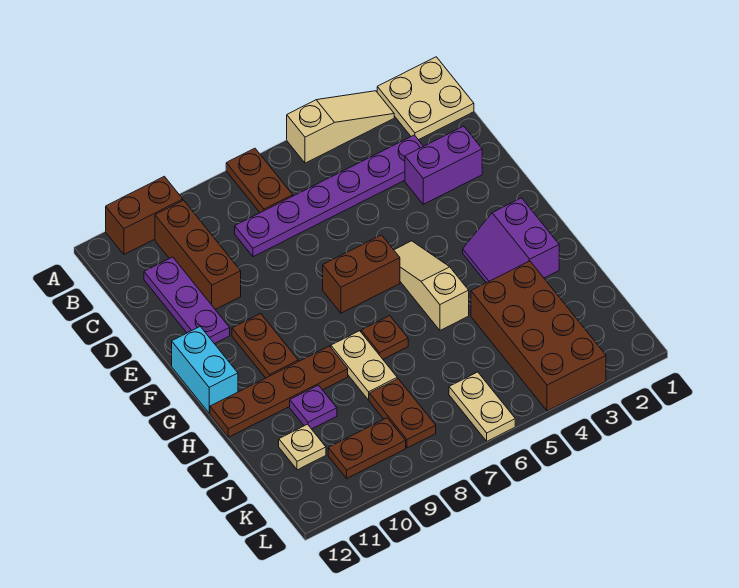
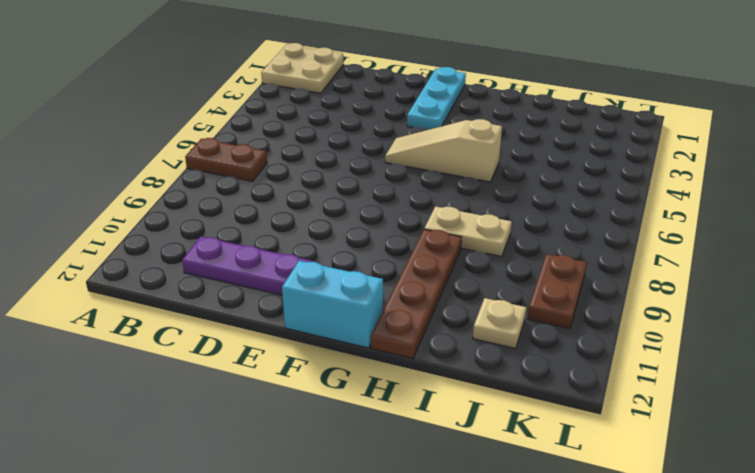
cyan plate F1:F3 level 1 -> none
none -> tan slope A3:A5 level 1 top 5
none -> brown brick A10:A11 level 1
none -> brown brick B10:D10 level 1

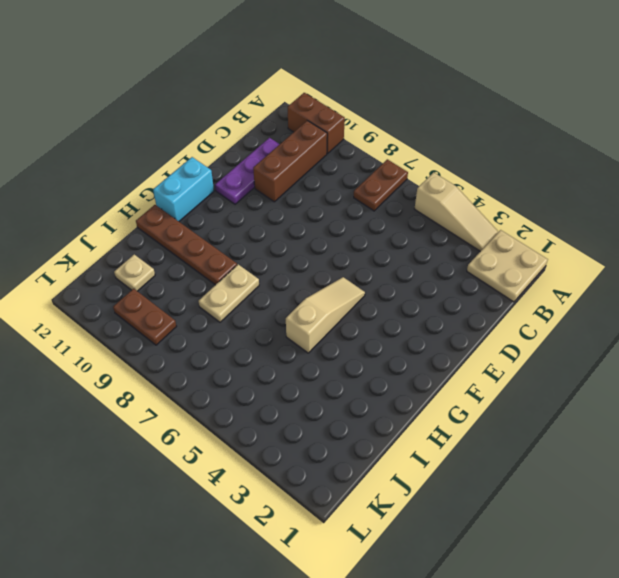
none -> purple plate C3:C8 level 1
none -> purple brick D2:D3 level 1
none -> brown brick F6:F7 level 1

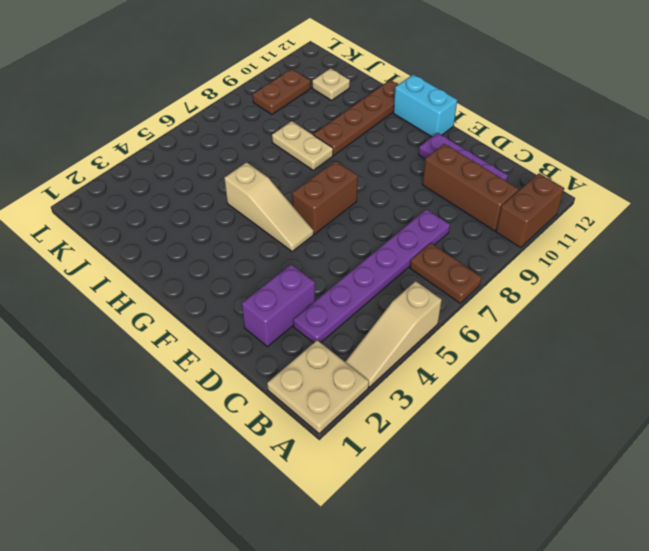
none -> brown plate F10:G10 level 1
none -> purple slope G2:H3 level 1 top 2
none -> brown plate H7 level 1

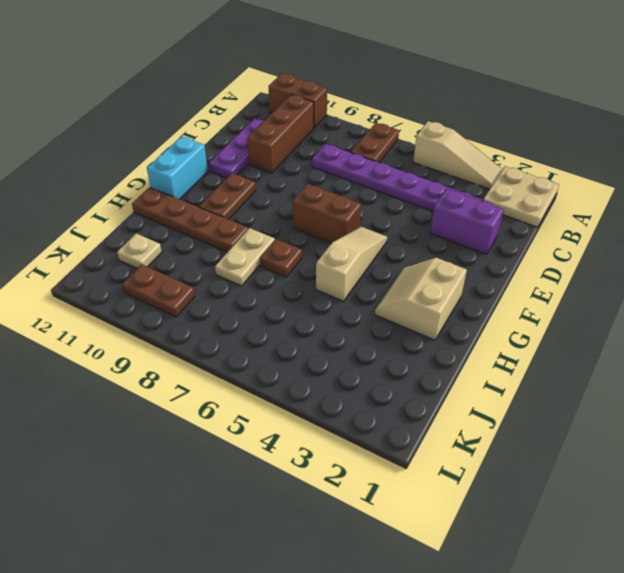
tan slope G2:H3 level 1 top 2 -> purple slope G2:H3 level 1 top 2
none -> brown brick I3:L4 level 1
none -> purple plate I10 level 1
none -> brown plate J8:K8 level 1

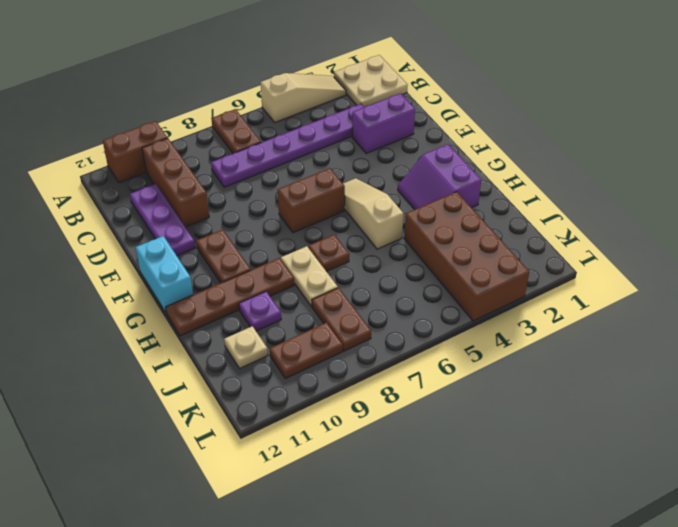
none -> tan plate K6:L6 level 1

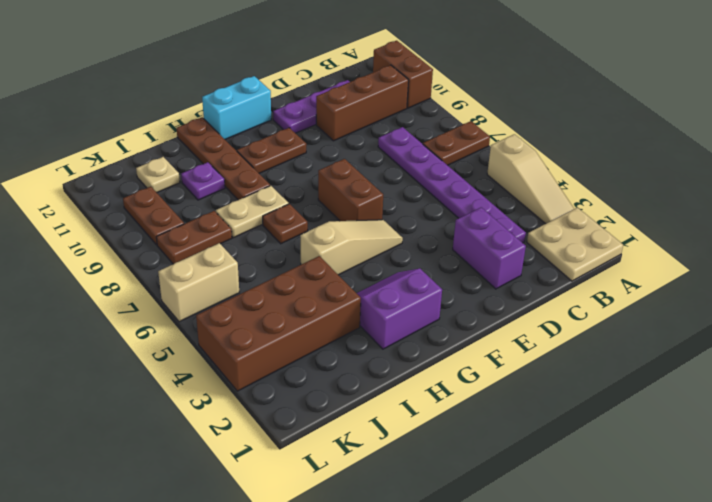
tan brick K6:L6 level 1 -> tan plate K6:L6 level 1

